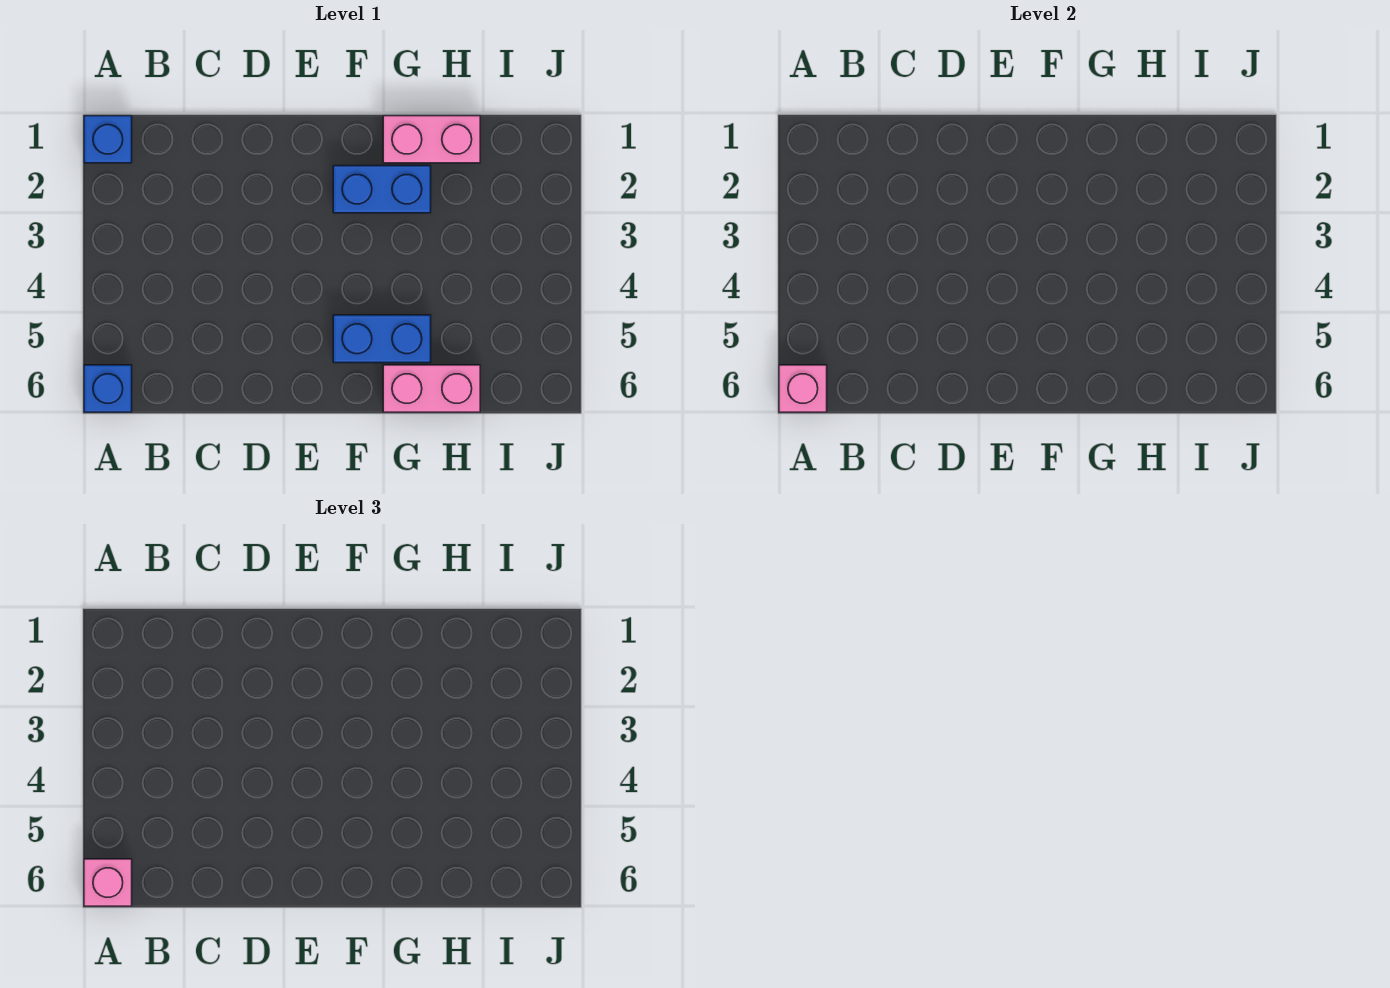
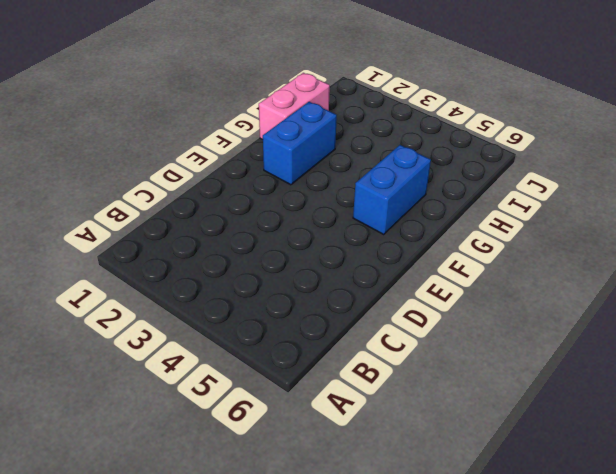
none -> blue brick A1 level 1
none -> blue brick A6 level 1

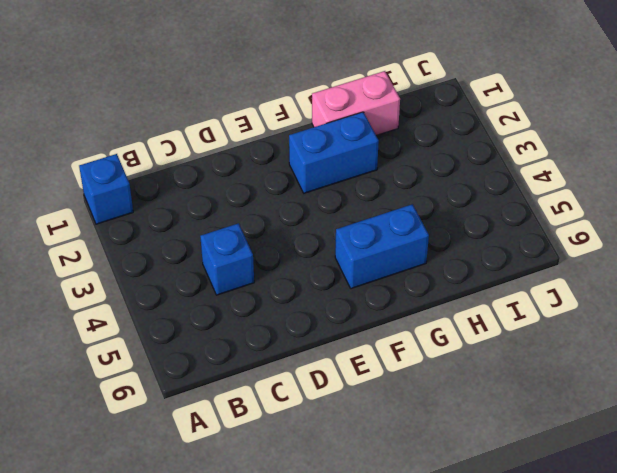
blue brick C4 level 1 -> blue brick A6 level 1
none -> pink brick G6:H6 level 1
none -> pink brick A6 level 2

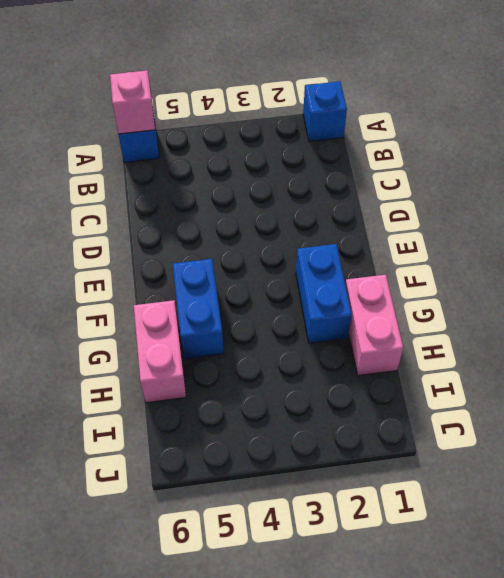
none -> pink brick A6 level 3

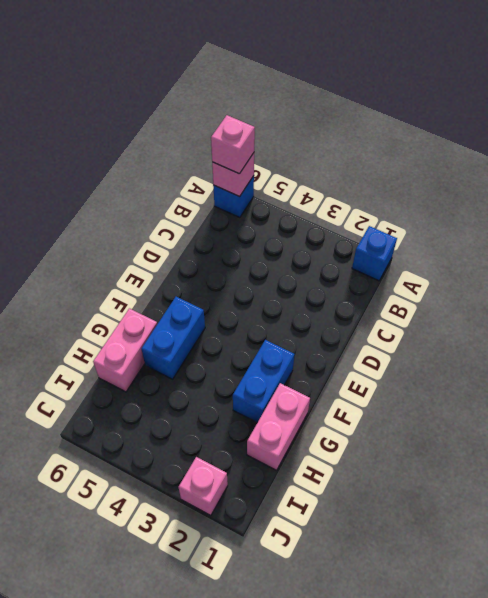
pink brick J2 level 1 -> none

